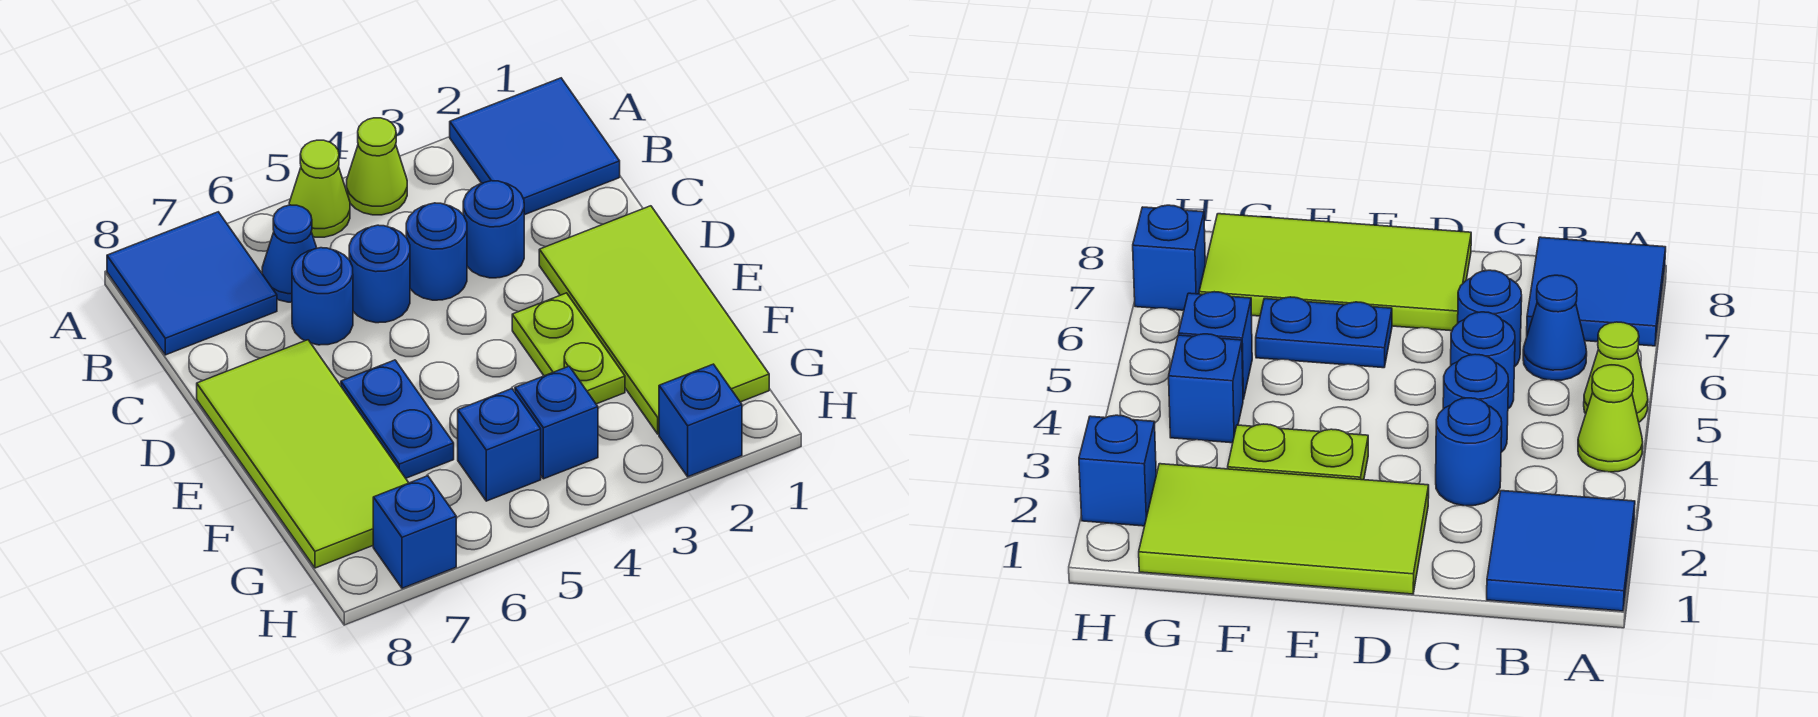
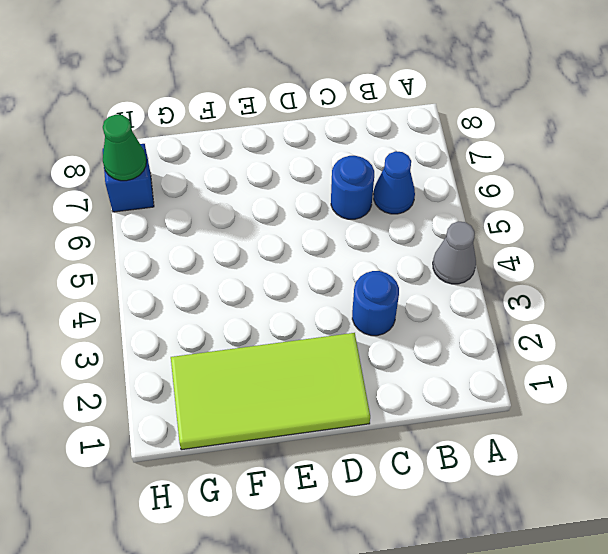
grey cone A4 level 1 -> lime cone A4 level 1
green cone H7 level 2 -> none
none -> blue tile A1:B2 level 1
none -> lime cone A5 level 1
none -> blue tile A7:B8 level 1

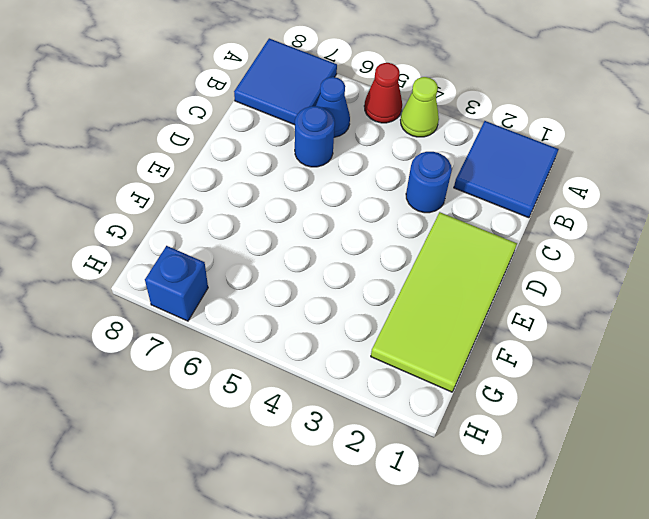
red cone A5 level 1 -> lime cone A5 level 1
none -> blue round brick C4 level 1
none -> blue round brick C5 level 1
none -> lime tile D7:G8 level 1

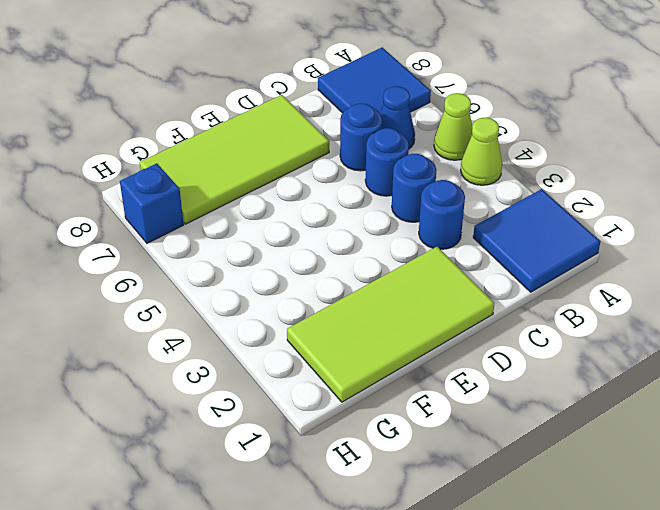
none -> lime plate E3:F3 level 1
none -> blue plate E6:F6 level 1
none -> blue brick G4 level 1

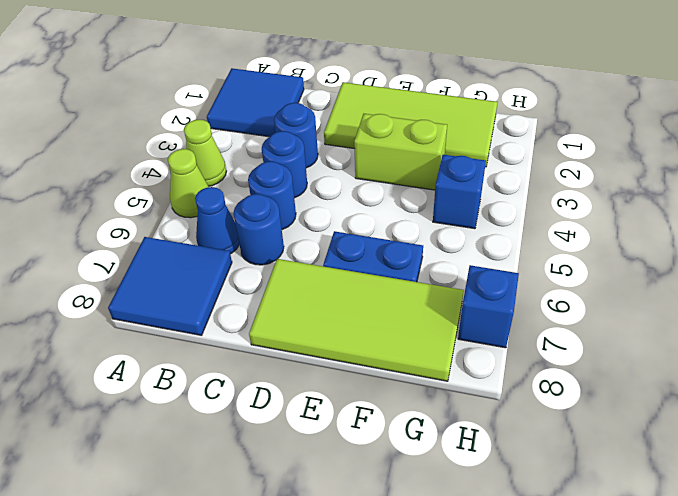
lime brick E3:F3 level 1 -> lime plate E3:F3 level 1
none -> blue brick G5 level 1
none -> blue brick H2 level 1

